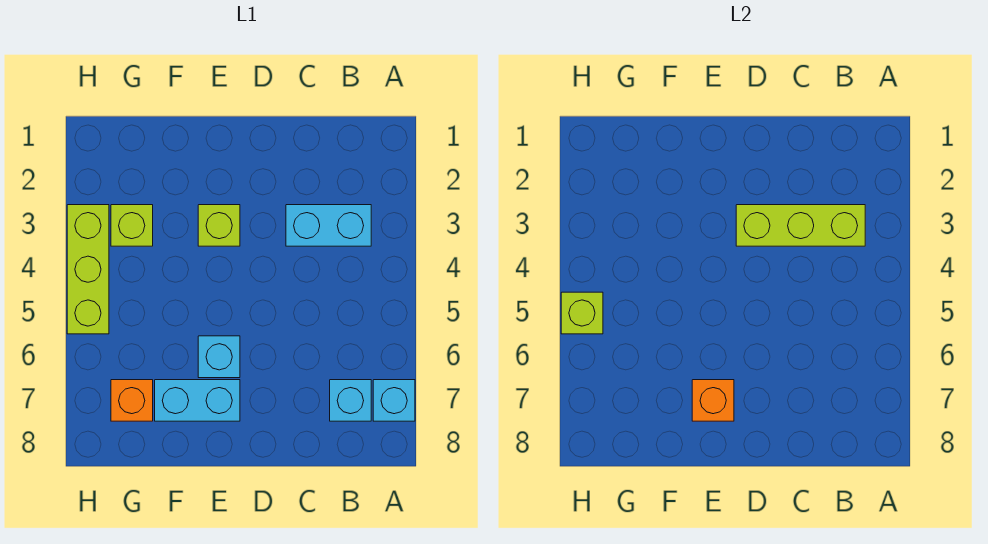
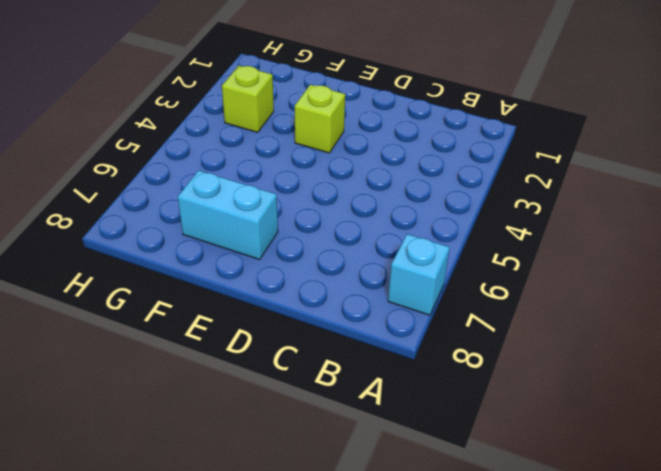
none -> cyan brick B3:C3 level 1
none -> cyan brick B7 level 1
none -> cyan brick E6 level 1

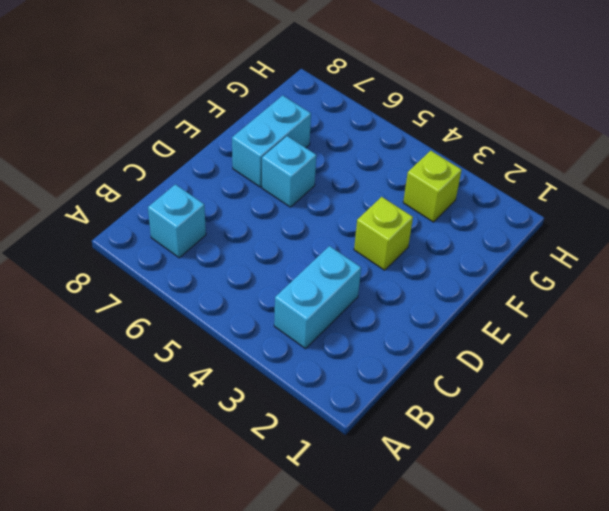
none -> cyan brick A7 level 1
none -> orange brick G7 level 1
none -> lime brick H3:H5 level 1

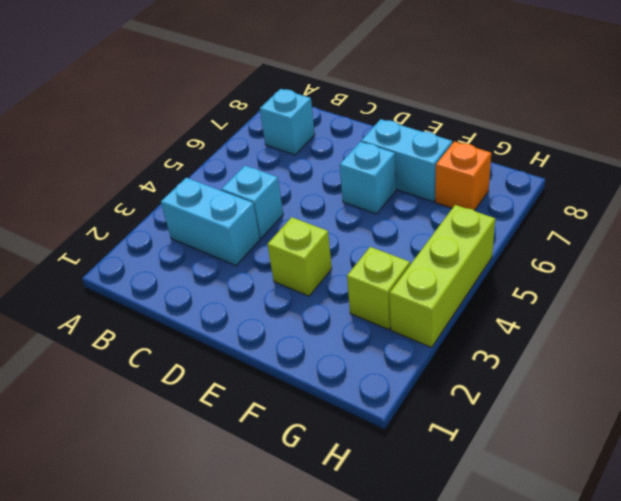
cyan brick C4 level 1 -> cyan brick A7 level 1
none -> lime brick B3:D3 level 2
none -> orange brick E7 level 2
none -> lime brick H5 level 2

